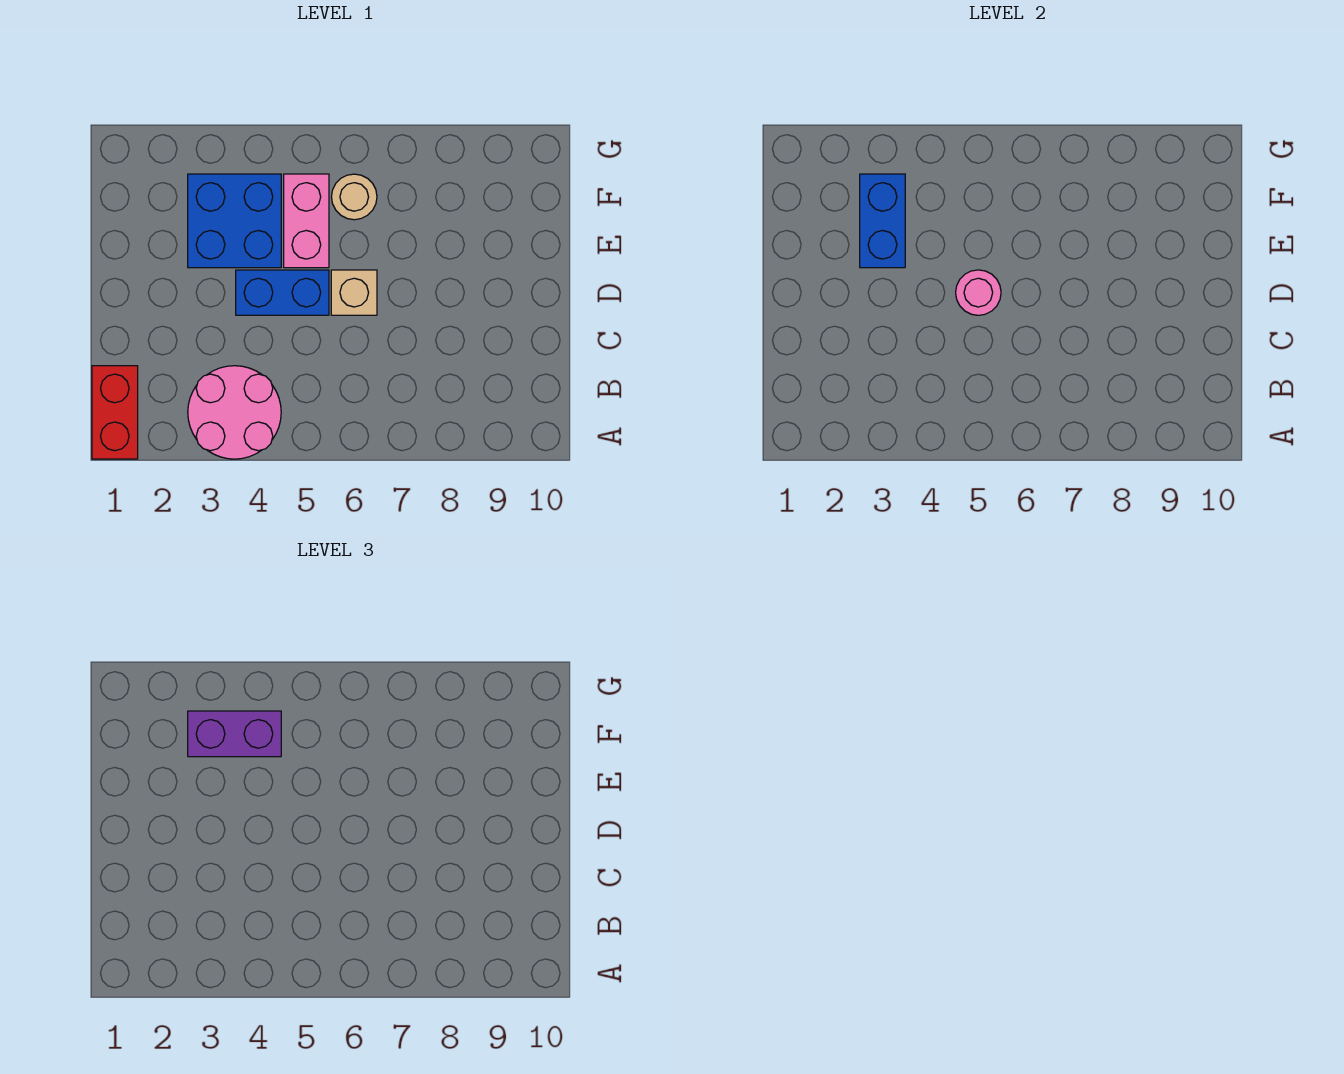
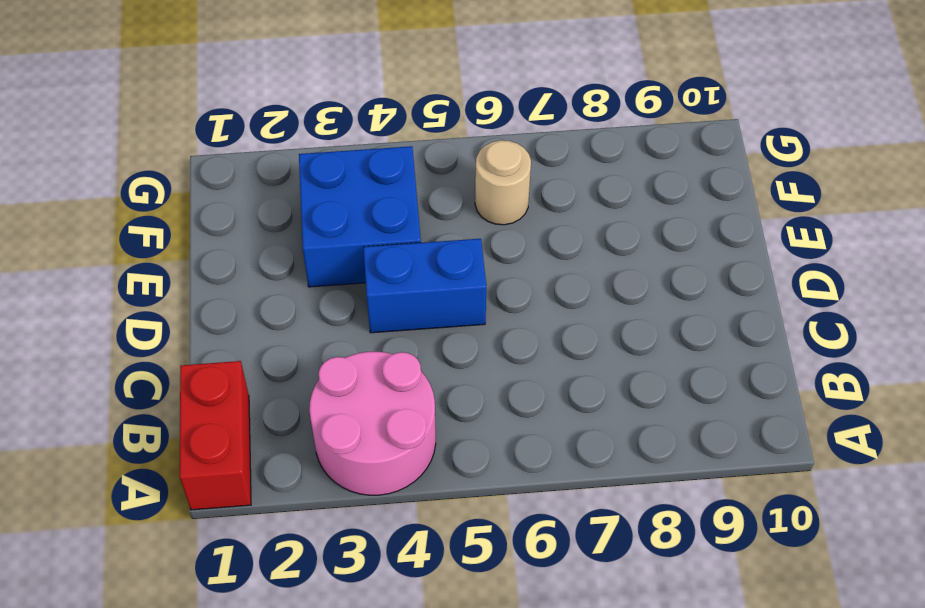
none -> tan brick D6 level 1
none -> pink brick E5:F5 level 1

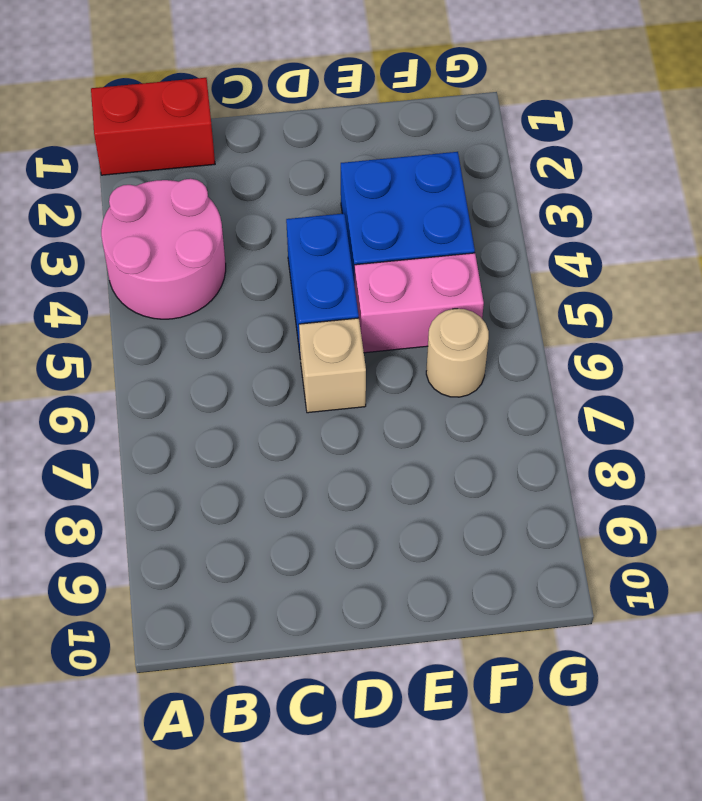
none -> pink round brick D5 level 2
none -> blue brick E3:F3 level 2

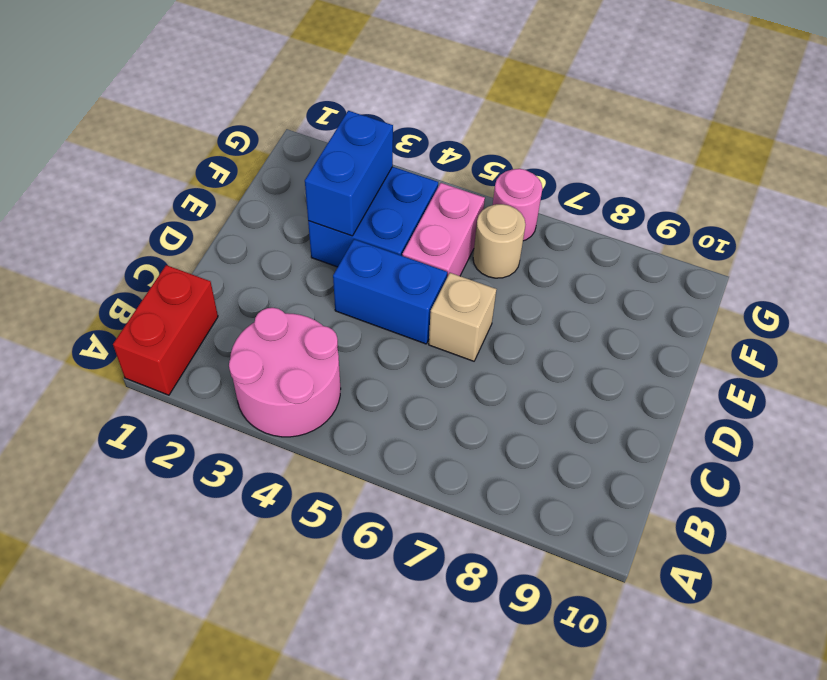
pink round brick G6 level 1 -> pink round brick D5 level 2
none -> purple brick F3:F4 level 3

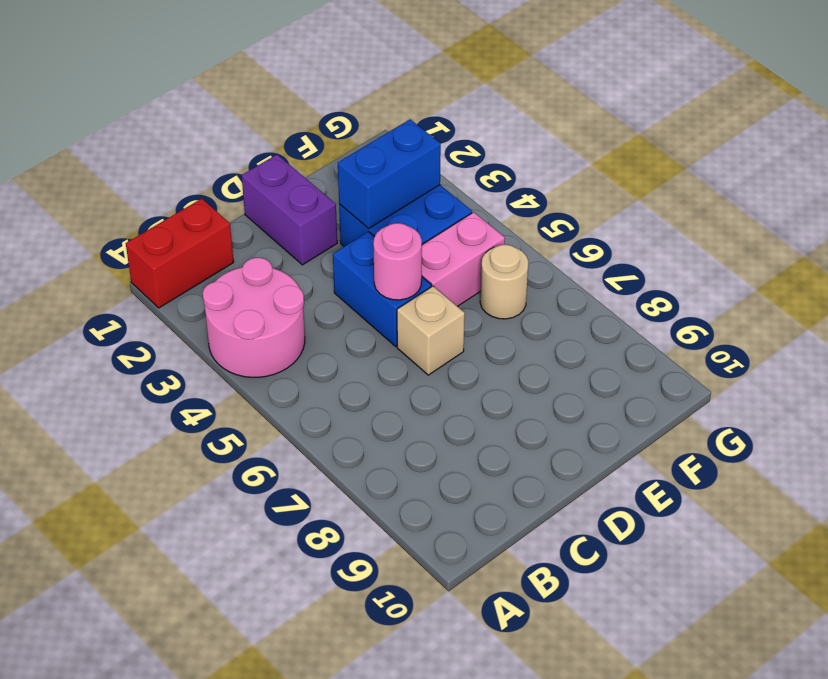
purple brick D1:D2 level 1 -> purple brick F3:F4 level 3

